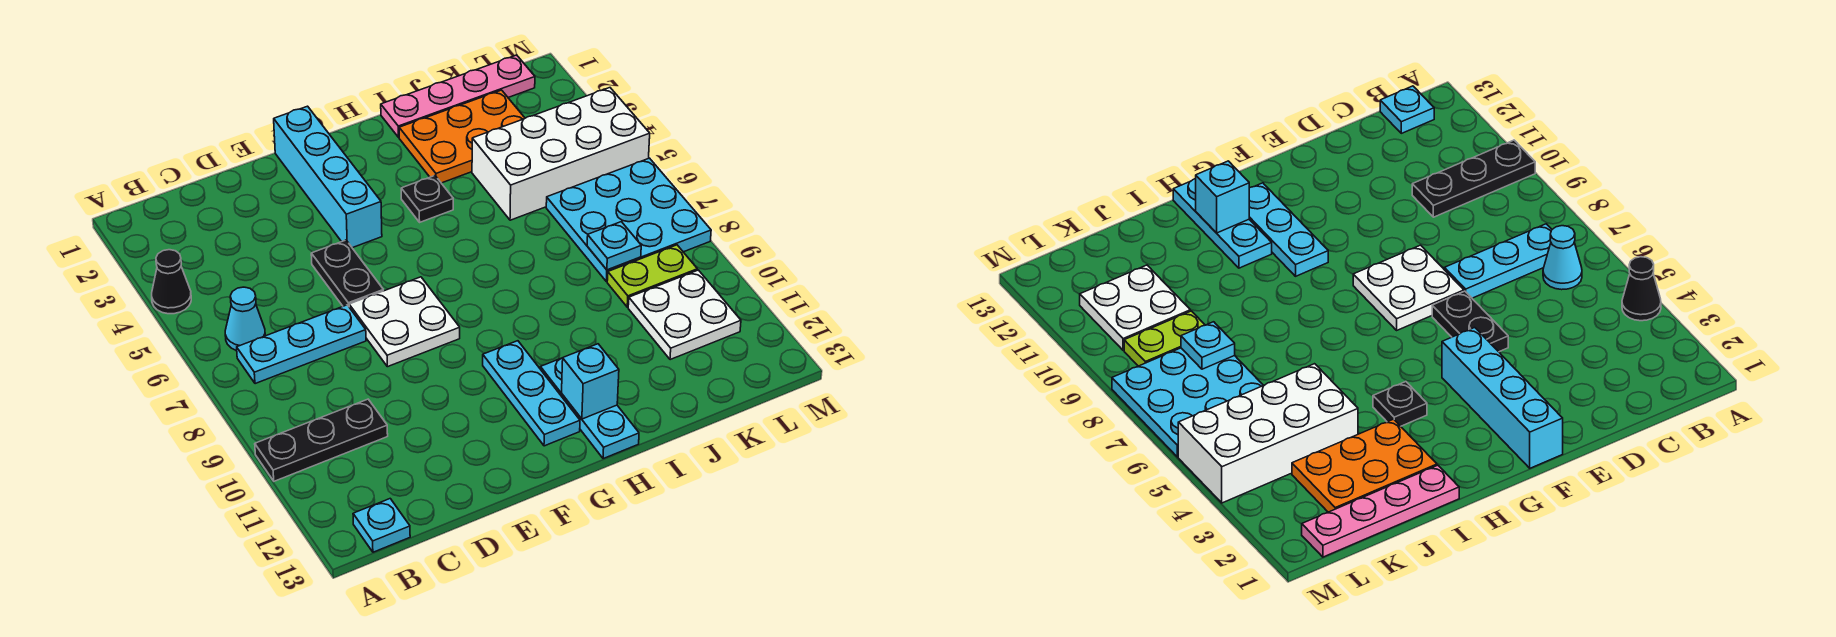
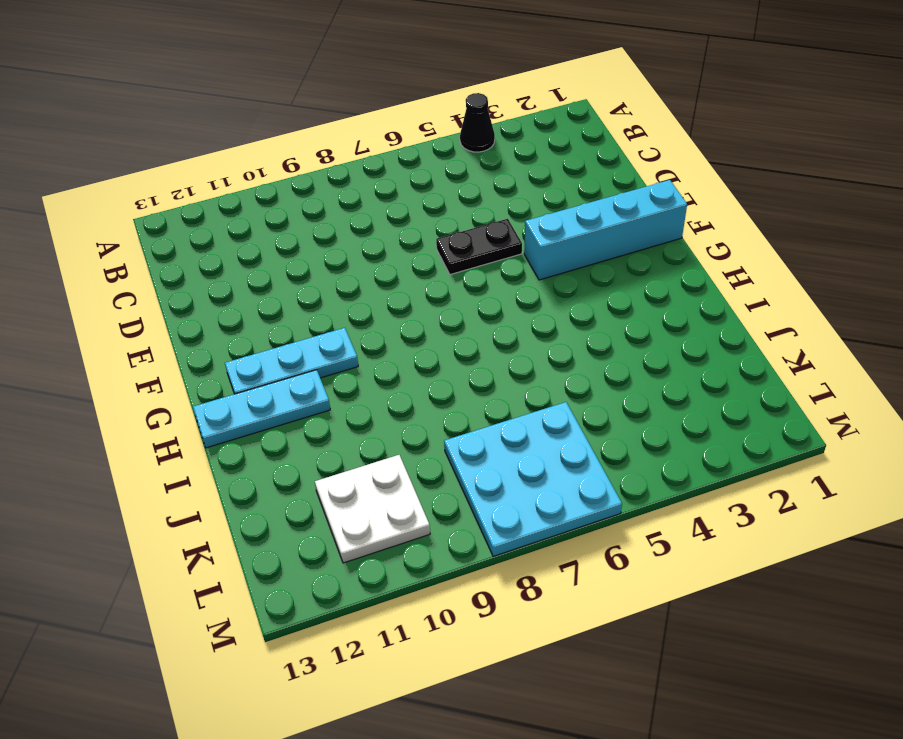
none -> black plate A10:C10 level 1
none -> cyan cone B6 level 1
none -> cyan plate B7:D7 level 1

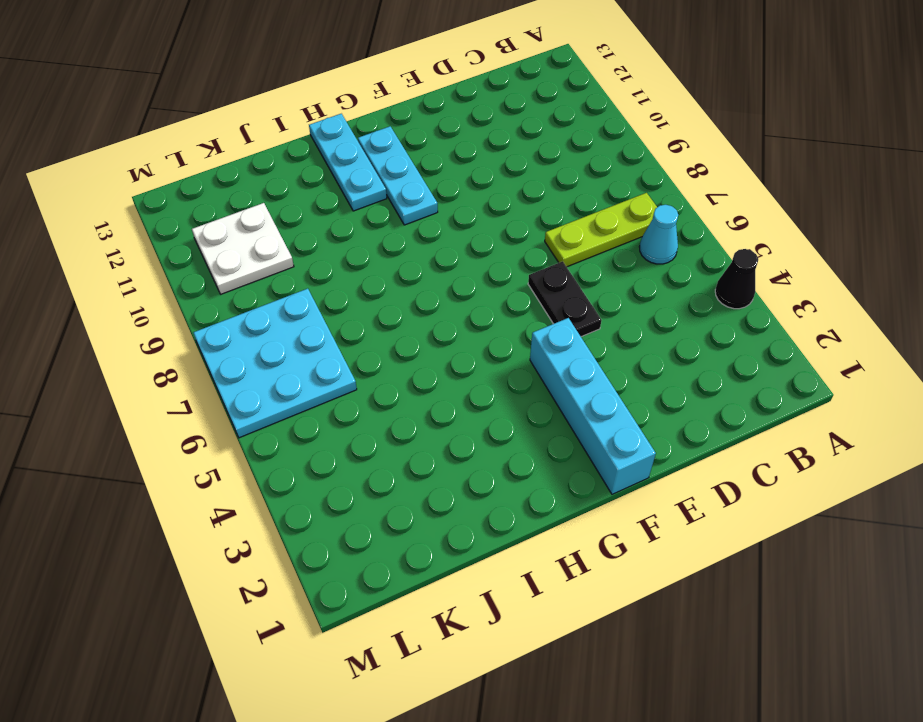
lime plate B7:D7 level 1 -> cyan plate B7:D7 level 1
none -> black plate A10:C10 level 1
none -> cyan plate B13 level 1
none -> white plate E7:F8 level 1

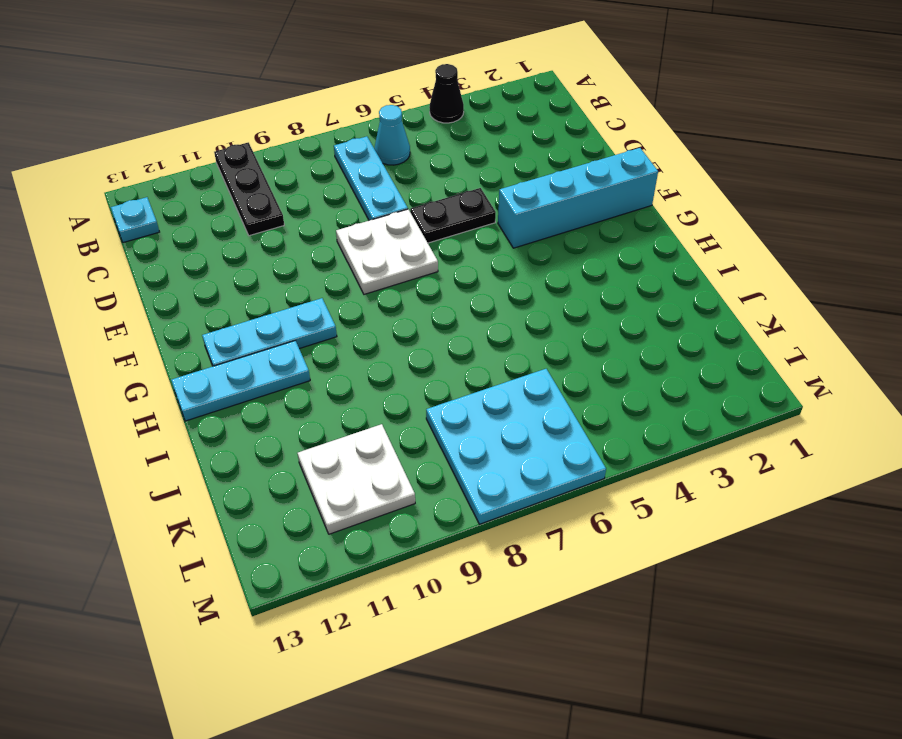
none -> black plate H4 level 1
none -> pink plate I1:L1 level 1
none -> orange plate I2:K3 level 1

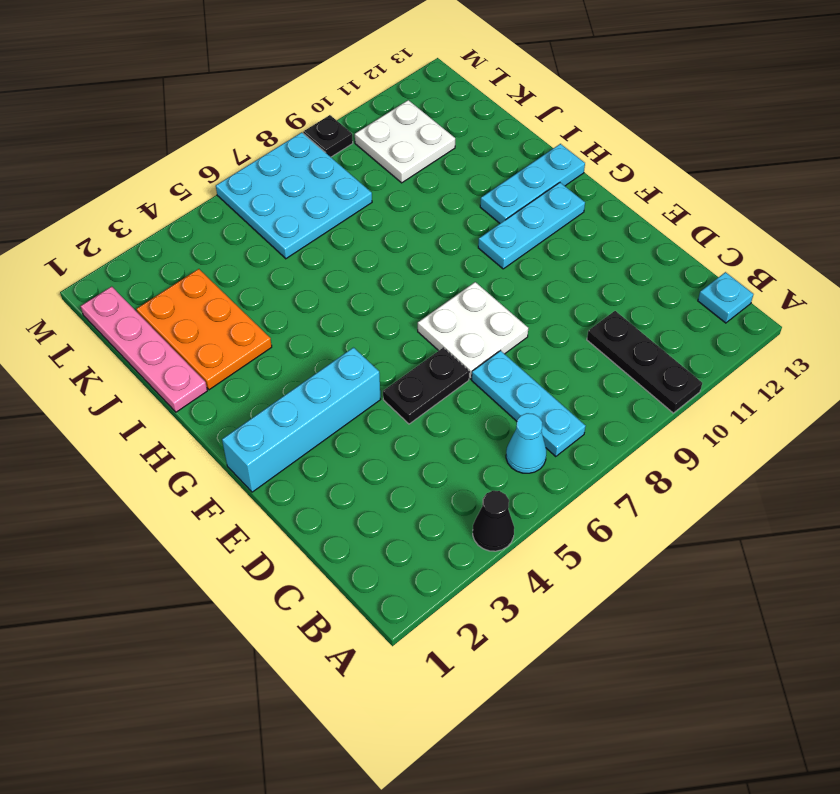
black plate M9 level 1 -> black plate H4 level 1
none -> white brick J4:M5 level 1
none -> lime plate K9:L9 level 1
none -> cyan brick H12 level 2

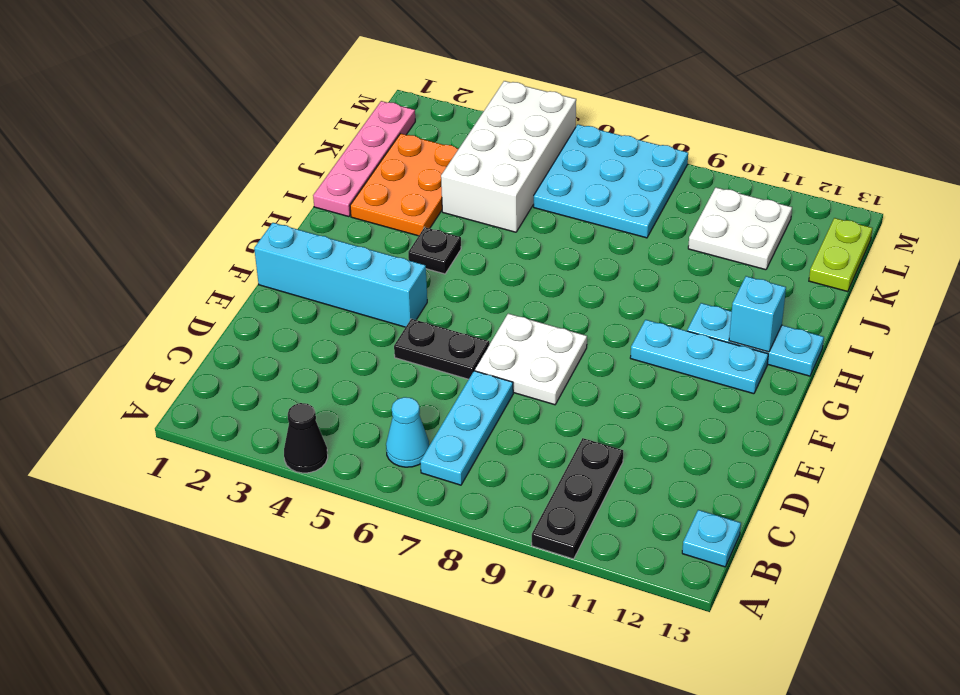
lime plate K13:L13 level 1 -> lime plate K9:L9 level 1
none -> cyan plate K8 level 2

